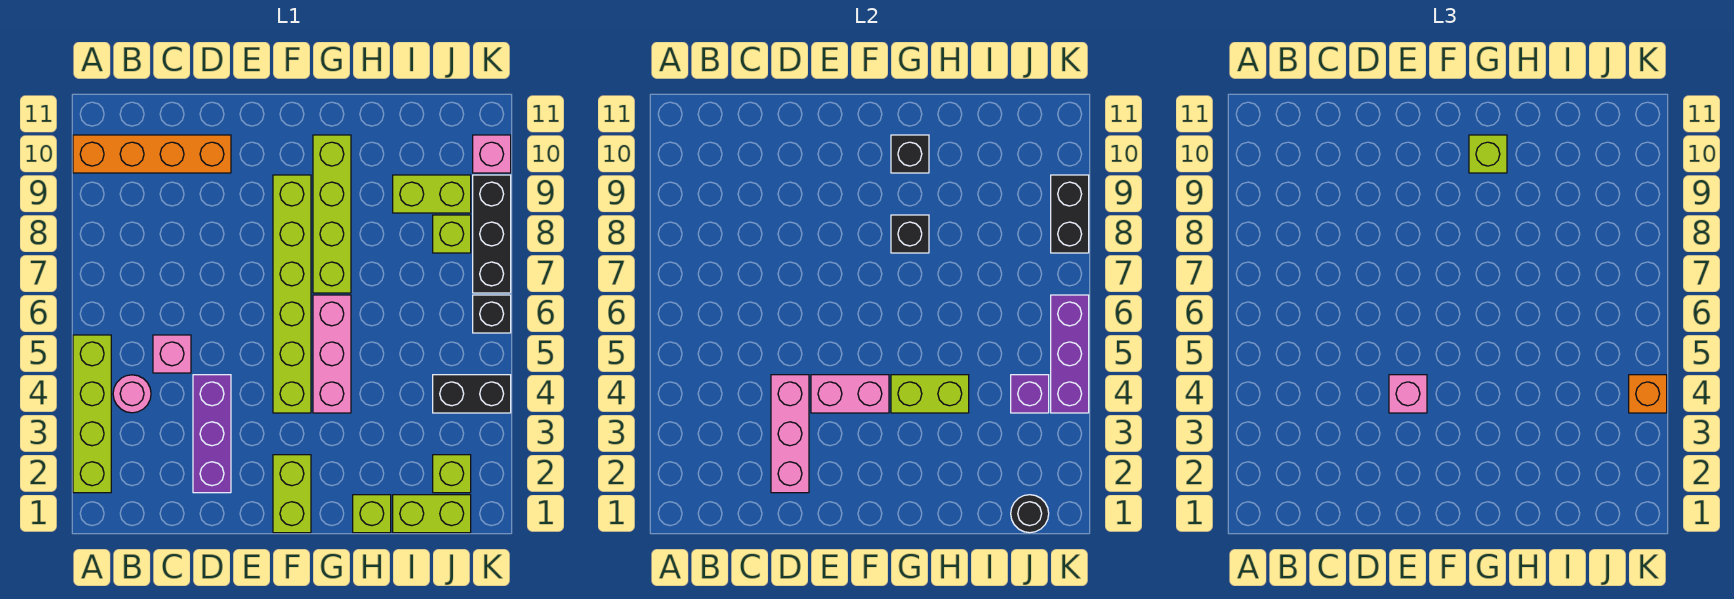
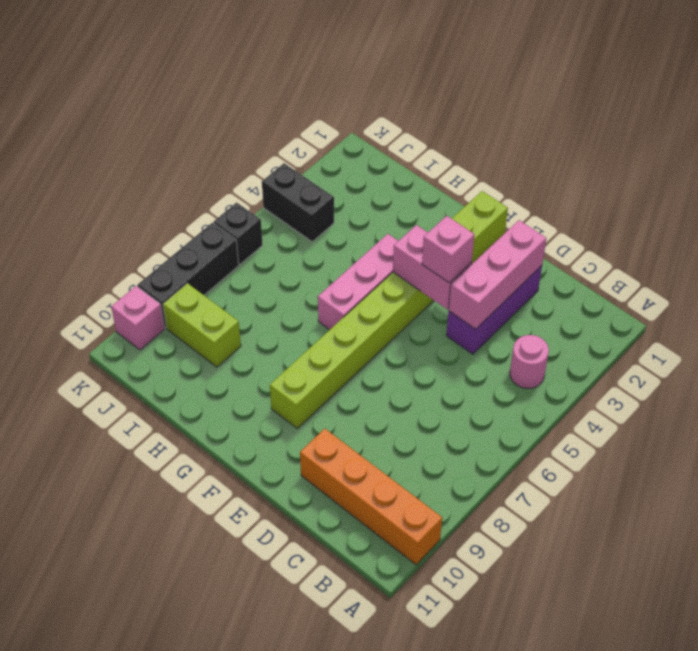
none -> lime brick A2:A5 level 1
none -> pink brick C5 level 1
none -> lime brick G7:G10 level 1
none -> lime brick H1 level 1

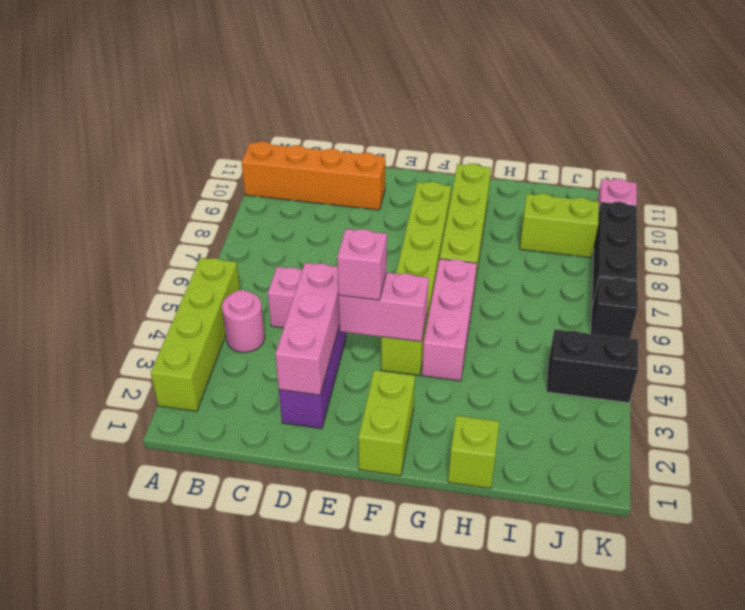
none -> lime brick I1:J1 level 1
none -> lime brick J2 level 1
none -> lime brick J8 level 1
none -> lime brick G4:H4 level 2

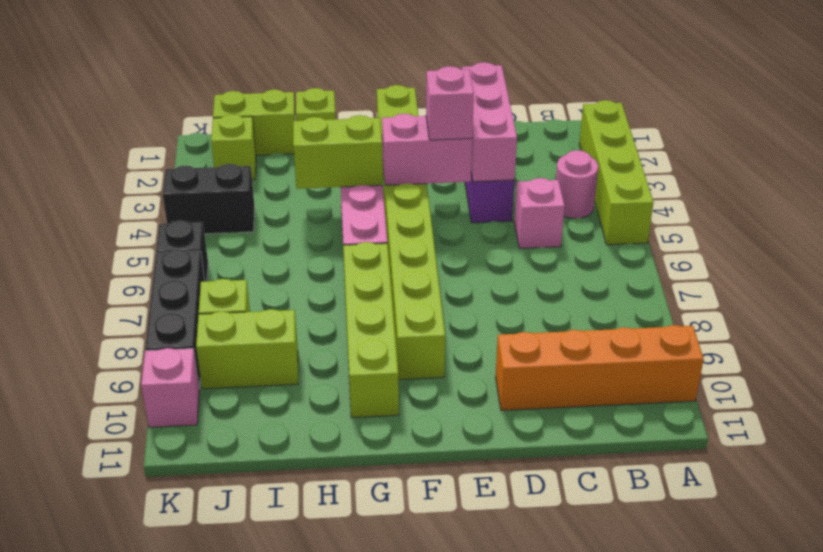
none -> black brick G8 level 2
none -> black brick G10 level 2
none -> black round brick J1 level 2
none -> purple brick J4 level 2

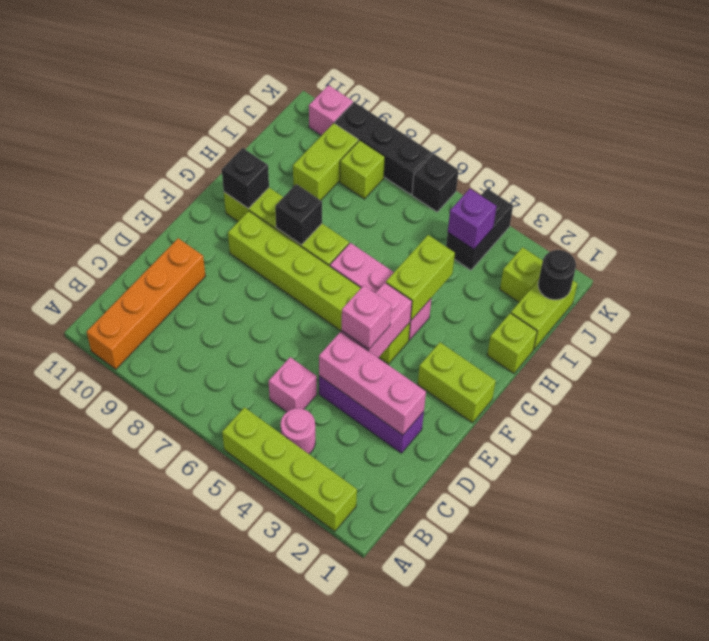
none -> purple brick K4:K6 level 2
none -> black brick K8:K9 level 2
none -> lime brick G10 level 3
none -> orange brick K4 level 3

